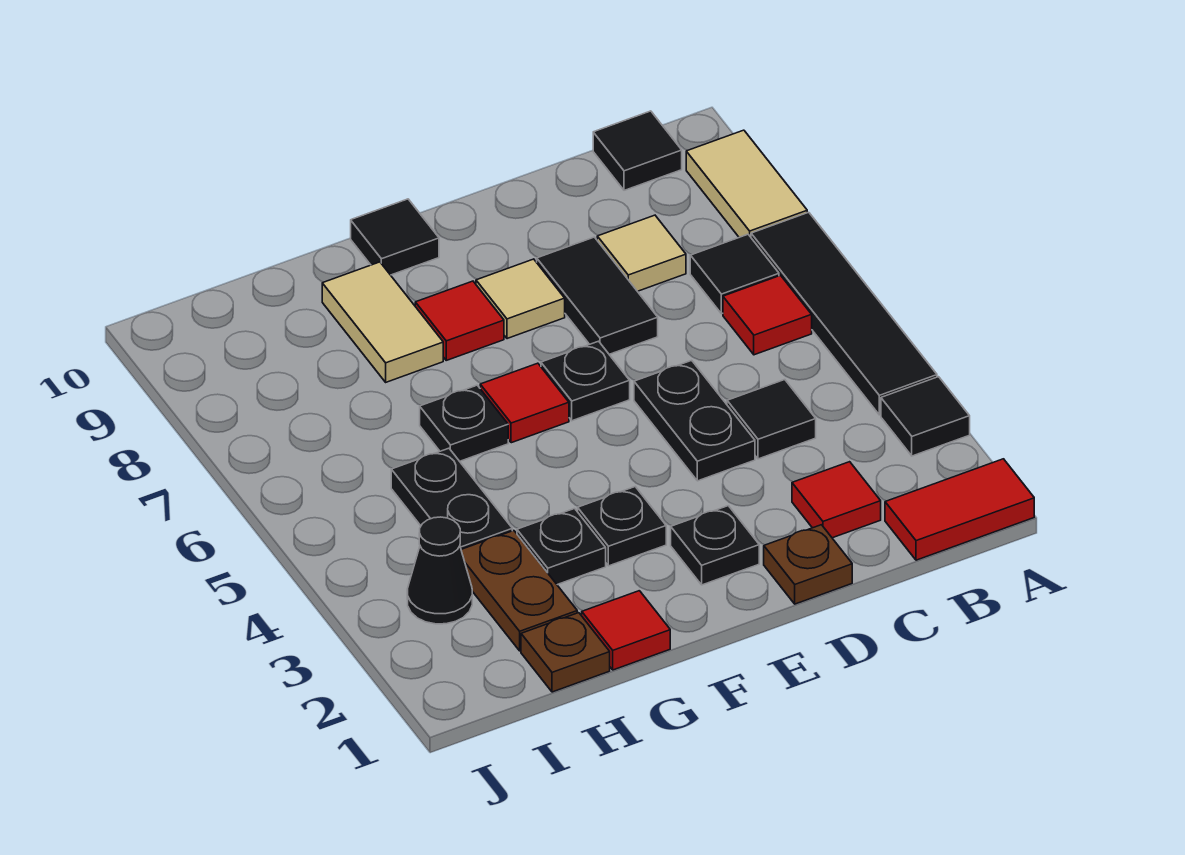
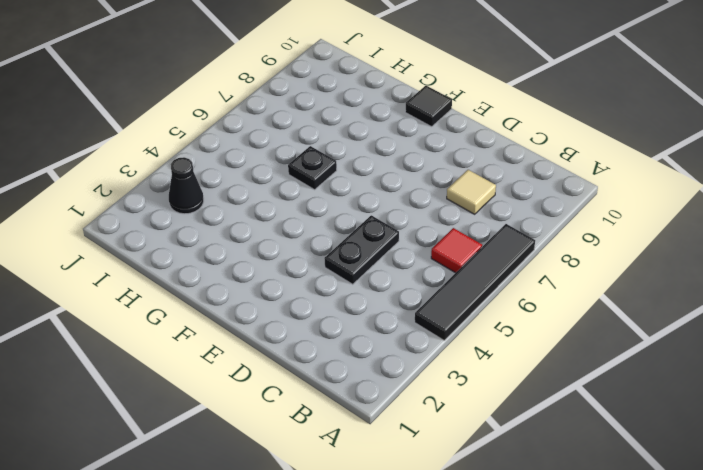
none -> red tile A1:B1 level 1
none -> black tile A3 level 1
none -> tan tile A8:A9 level 1

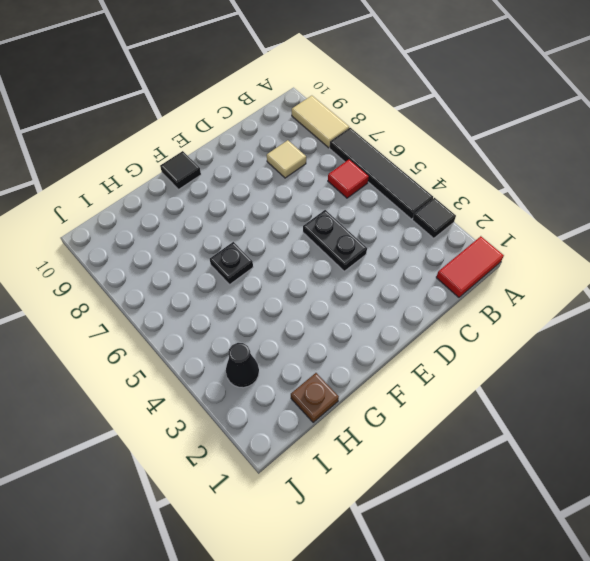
none -> black tile B7 level 1
none -> black tile B10 level 1
none -> red tile C2 level 1

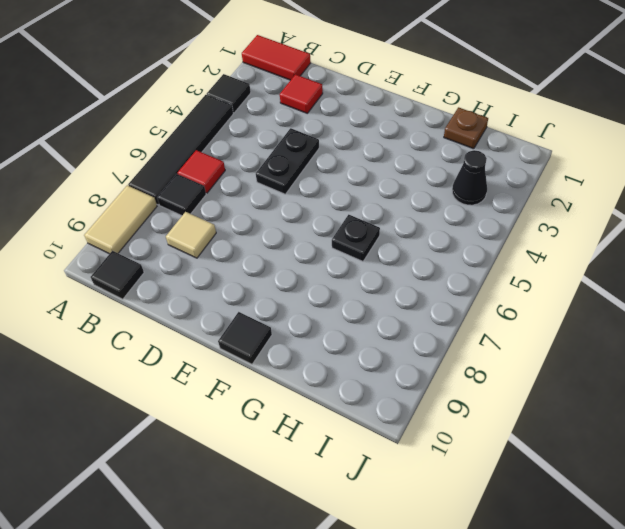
none -> black tile C4 level 1
none -> brown plate D1 level 1
none -> black tile D7:D8 level 1

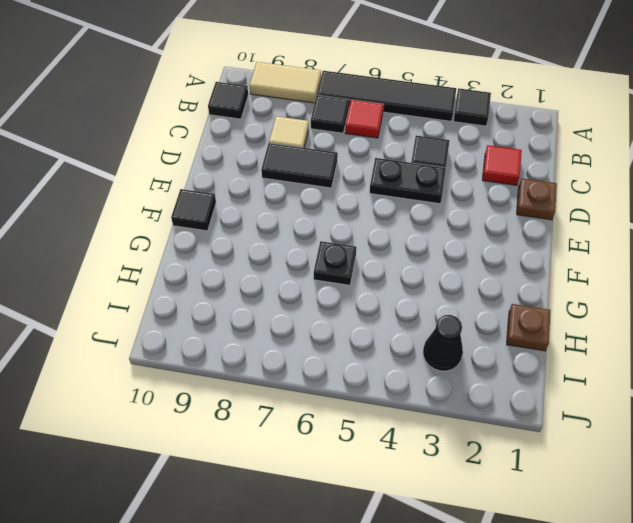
none -> red tile A1:B1 level 1
none -> black plate E2 level 1
none -> black plate E6 level 1

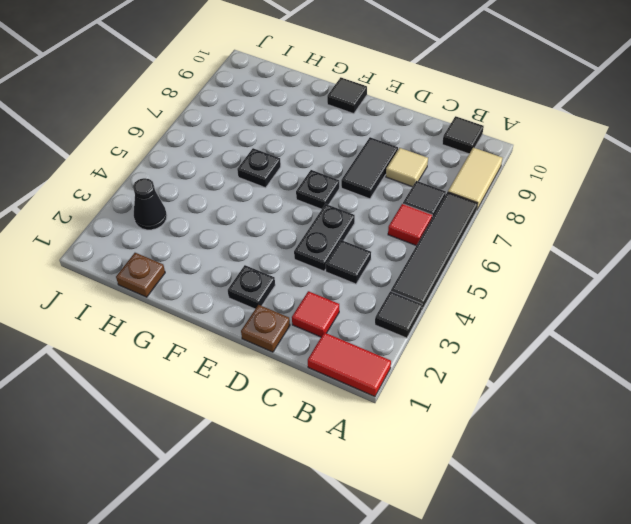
none -> tan tile E8 level 1
none -> black plate F3 level 1
none -> red tile F6 level 1

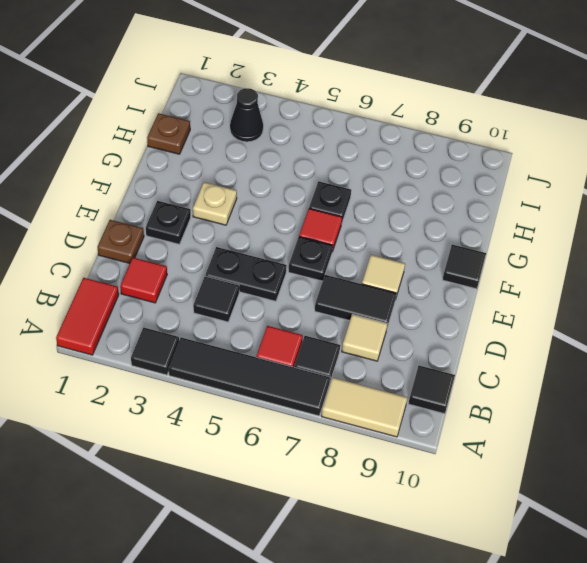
tan plate F3 level 1 -> black plate F3 level 1
none -> red tile F8 level 1
none -> red tile G1 level 1
none -> black plate G3 level 1

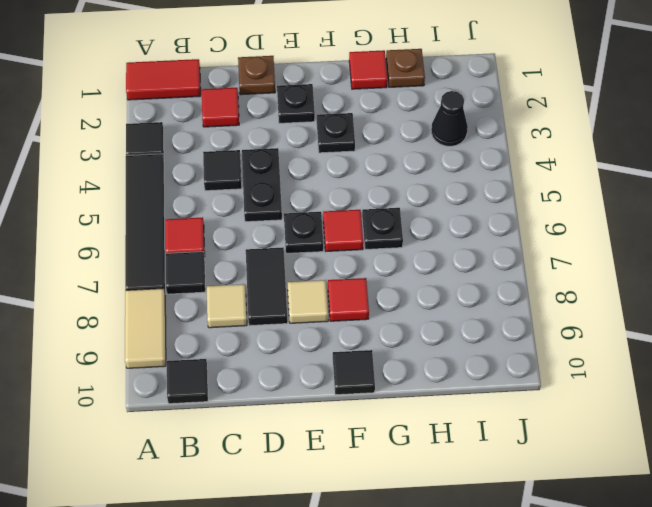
none -> black plate G3 level 1
none -> tan tile G8:G9 level 1
none -> brown plate H2:H3 level 1

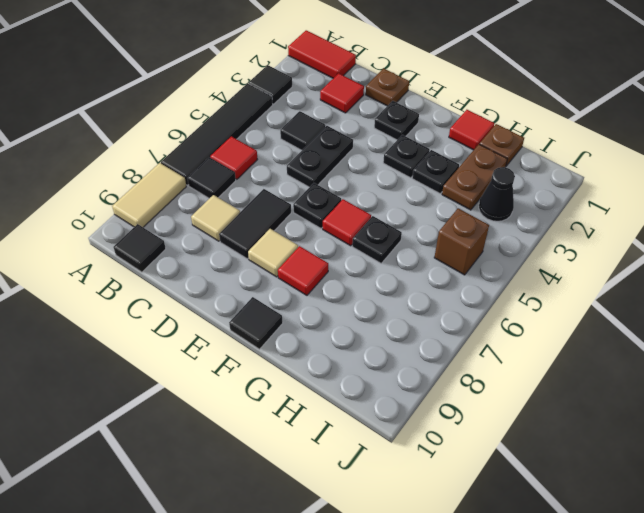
brown brick I5 level 1 -> none
none -> tan tile G8:G9 level 1
none -> black plate H4:H5 level 1

